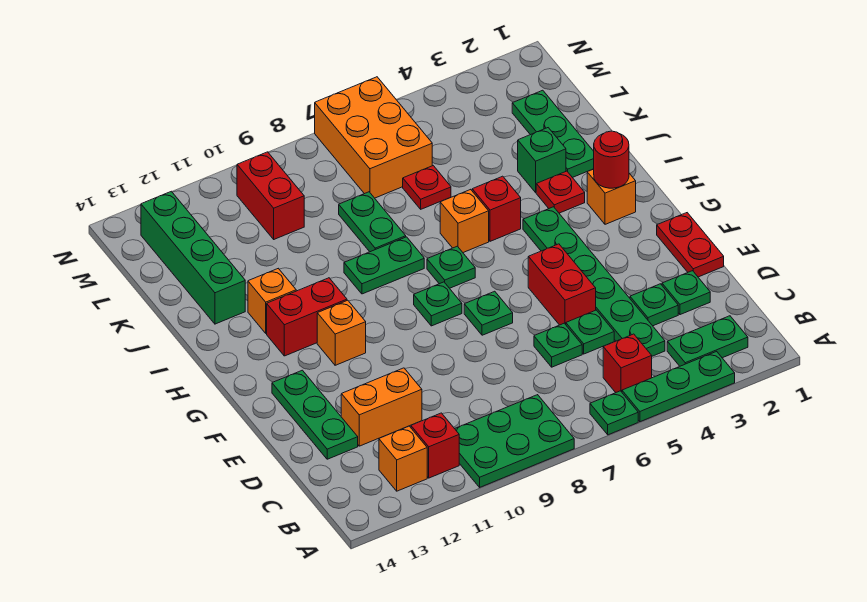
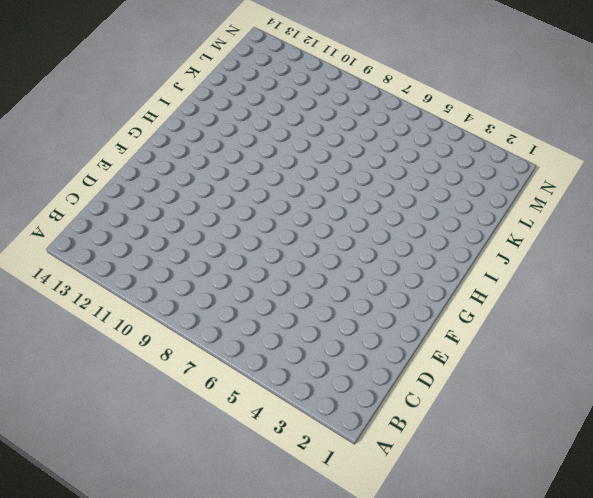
none -> green plate A3:A5 level 1
none -> green plate A6 level 1
none -> green plate A8:B10 level 1
none -> green plate B2:B3 level 1

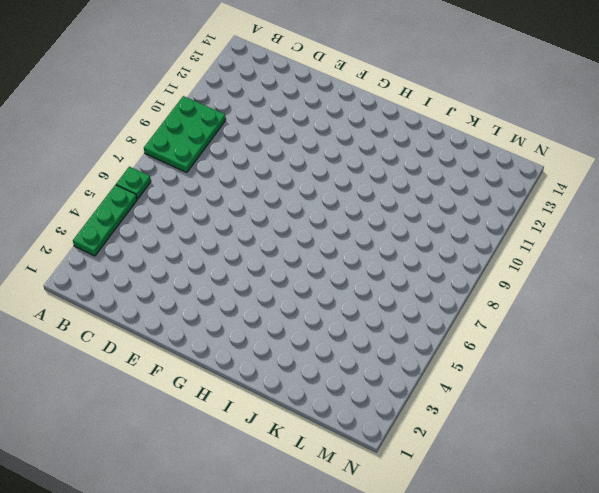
none -> green plate B2:B3 level 1
none -> red brick B5 level 1
none -> red brick B11 level 1
none -> orange brick B12 level 1

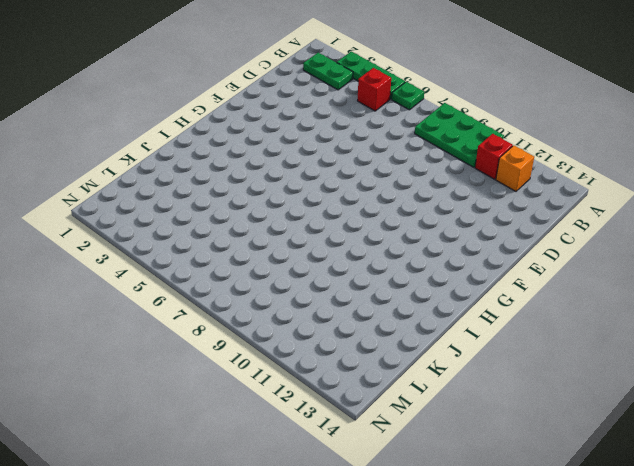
none -> green plate C4:H4 level 1
none -> green plate D2 level 1
none -> green plate D3 level 1
none -> green plate D5 level 1

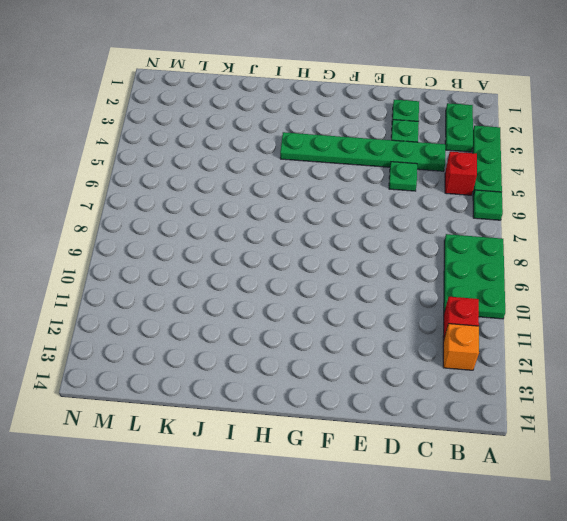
none -> green plate D6 level 1
none -> orange brick D11:D12 level 1
none -> green plate D13:F13 level 1
none -> red plate E1:F1 level 1

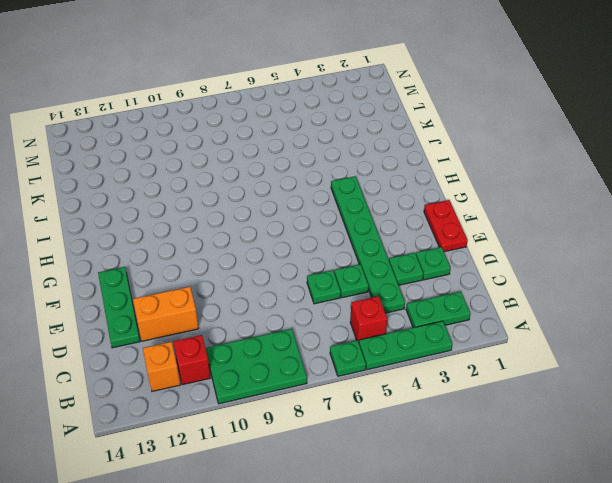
none -> red brick E5:F5 level 1
none -> green plate F7 level 1
none -> green plate G8 level 1
none -> orange brick G11 level 1

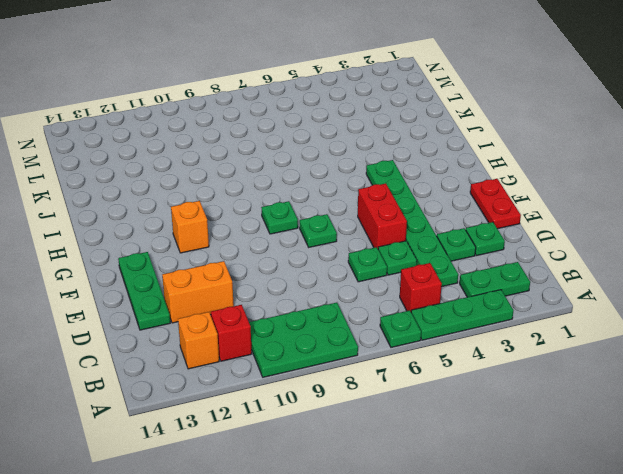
none -> orange brick H2 level 1
none -> green plate H7 level 1
none -> red brick H11:H12 level 1
none -> red plate I3 level 1

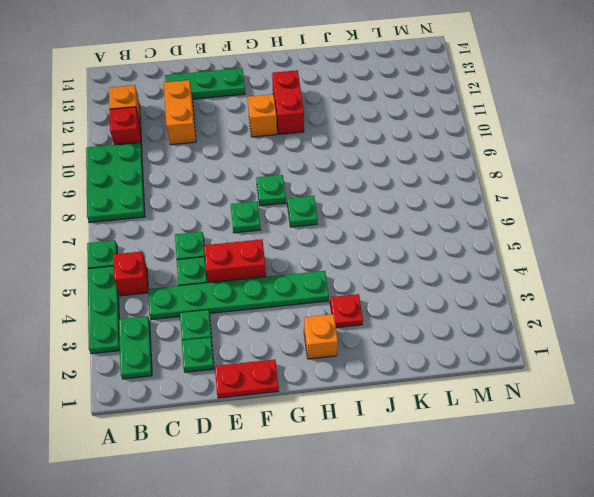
none -> red brick I5 level 1
none -> orange brick I6 level 1
none -> green plate I8:I9 level 1
none -> orange brick I12 level 1

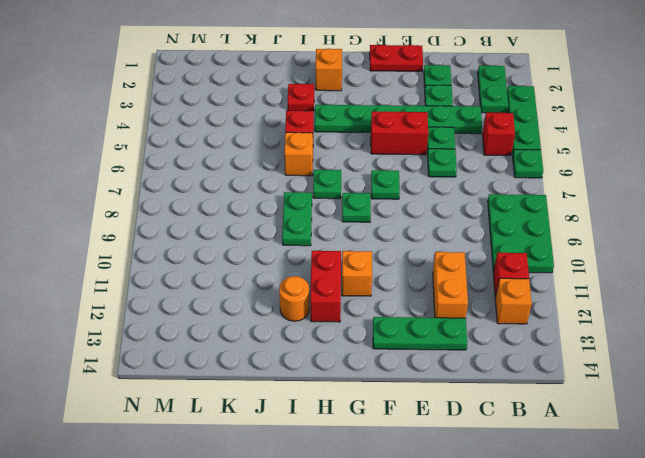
orange round brick I12 level 1 -> orange brick I12 level 1
none -> green plate J2:L2 level 1
none -> green brick J3 level 1
none -> green plate J8:K8 level 1
none -> green brick J13:M13 level 1

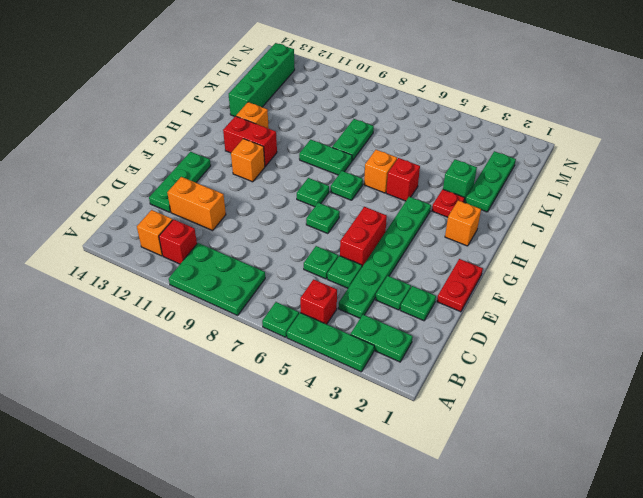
none -> red plate K6 level 1
none -> orange brick L6:N7 level 1
none -> red brick L10:M10 level 1
none -> red round brick H2 level 2

